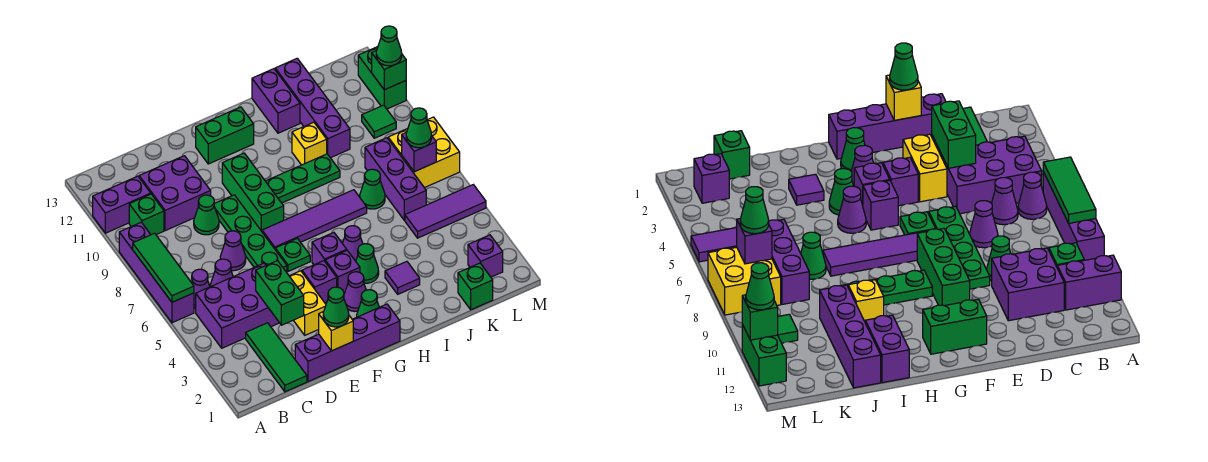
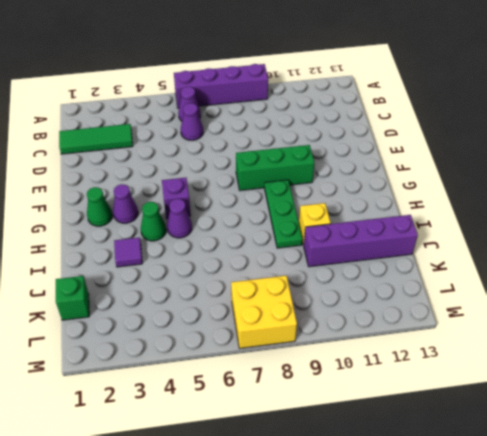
none -> purple brick A11:B11 level 1
none -> purple brick B4:D5 level 1
none -> green brick B10 level 1
none -> purple brick C10:D11 level 1

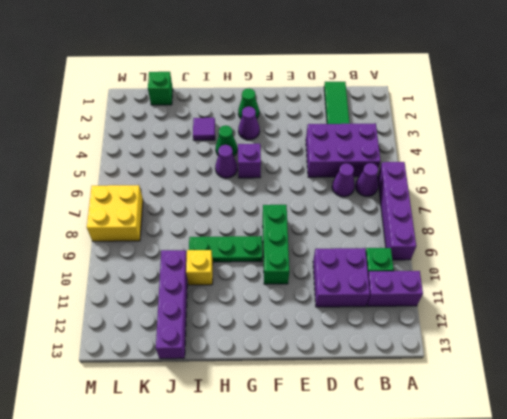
none -> purple brick D1:G1 level 1
none -> purple cone D7 level 1
none -> green cone D9 level 1
none -> yellow brick E3:E4 level 1

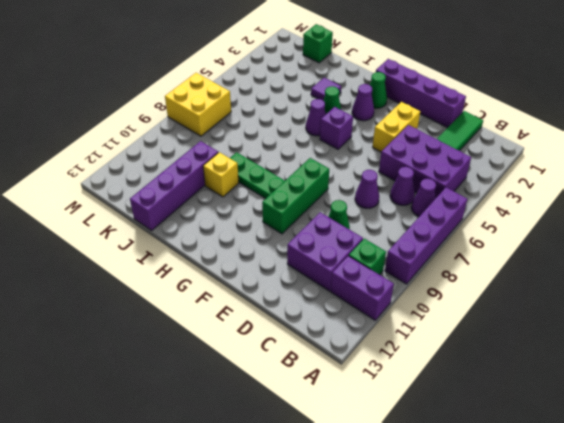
none -> green plate E6:E9 level 1
none -> purple brick F4 level 1
none -> green plate F6 level 1
none -> purple tile F7:I7 level 1

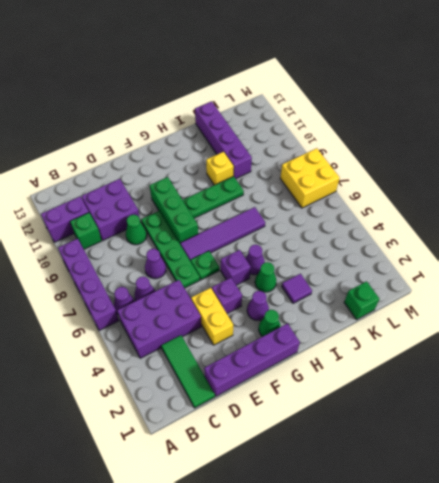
none -> green brick F12:G12 level 1
none -> purple brick G4 level 1
none -> purple brick I12:I13 level 1
none -> green cone J7 level 1

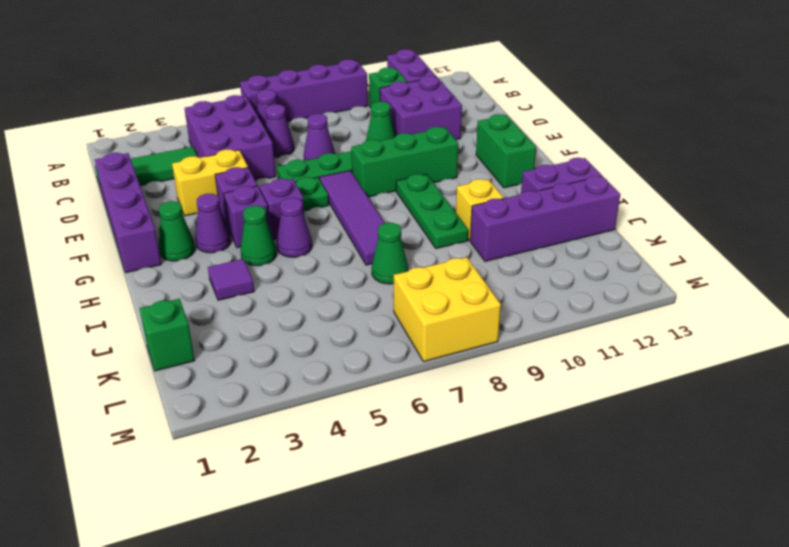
none -> purple tile K5:M5 level 1
none -> purple brick K6:K8 level 1
none -> purple brick L2 level 1
none -> green tile L10 level 1

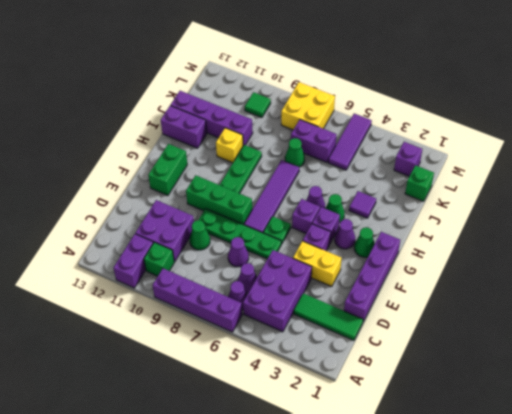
purple brick K6:K7 level 1 -> purple brick K6:K8 level 1
none -> green brick M11:M12 level 1
none -> green tile A6:A8 level 2
none -> green brick D3:D4 level 2
none -> yellow brick E1 level 2

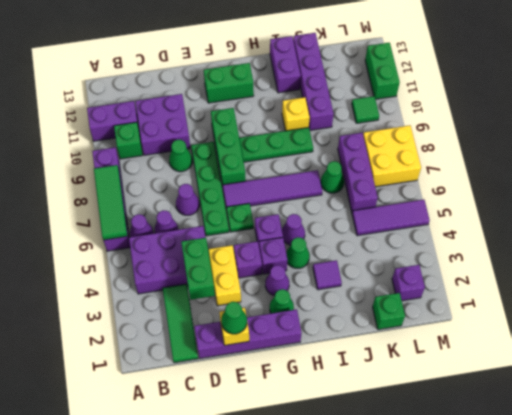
none -> purple brick L7 level 2
none -> green brick M11 level 2
none -> green cone L7 level 3
none -> green cone M11 level 3

